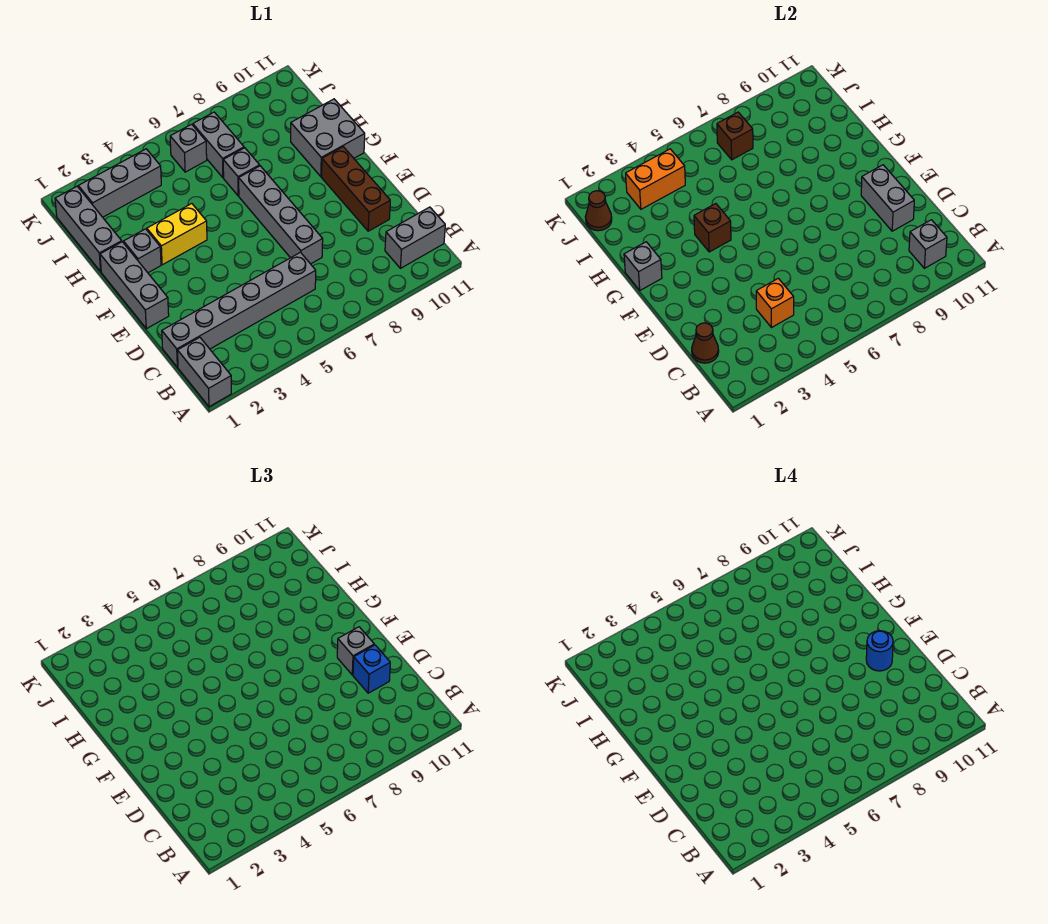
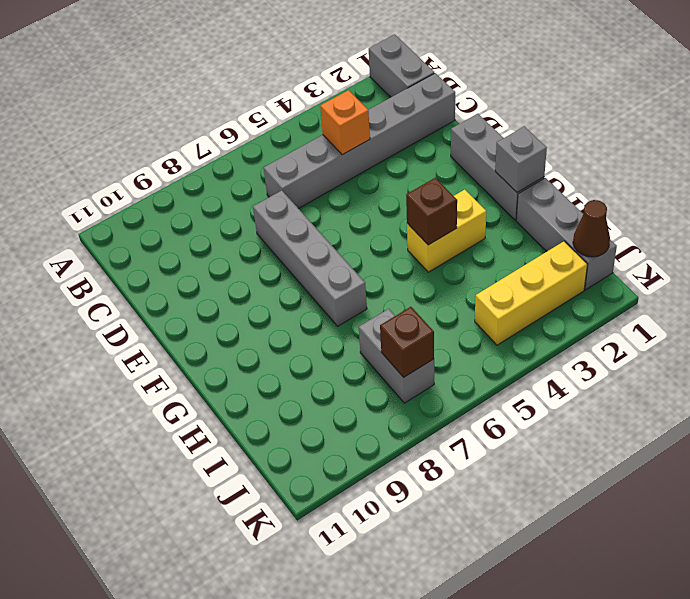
yellow brick J2:J4 level 1 -> grey brick J2:J4 level 1
none -> grey brick B10:B11 level 1
none -> brown brick D10:F10 level 1
none -> grey brick G2 level 1

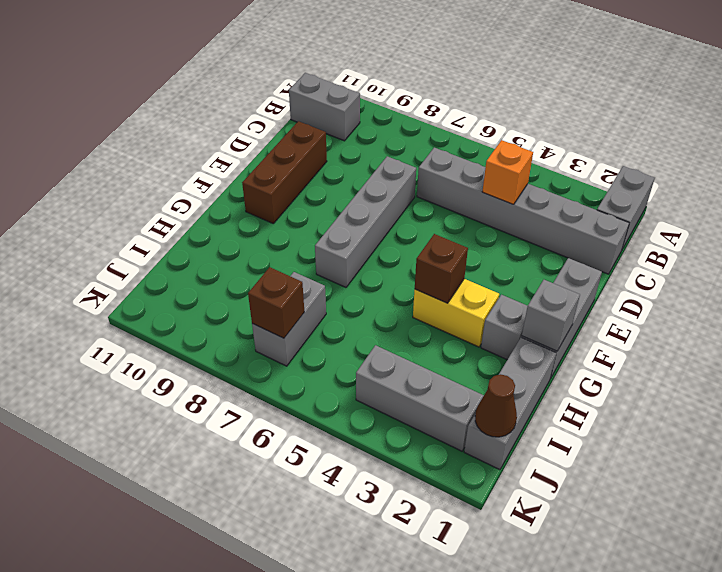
none -> grey brick G10:H11 level 1
none -> grey brick H7 level 1
none -> grey brick J6 level 1

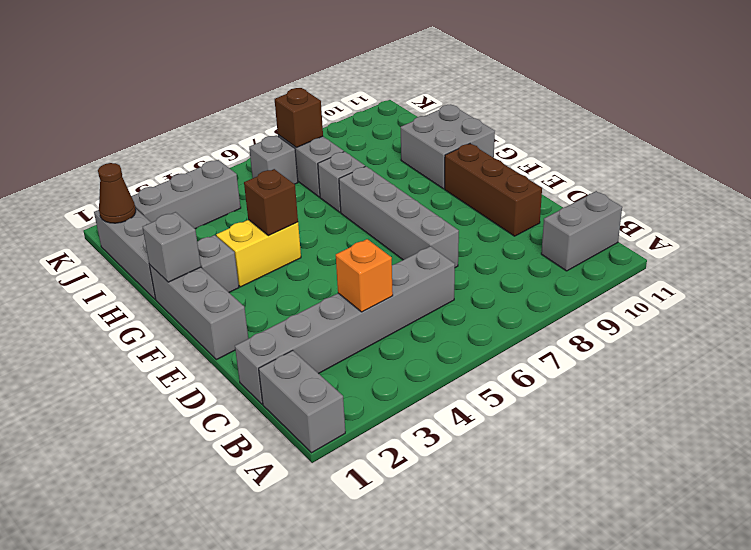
none -> grey brick B10 level 2
none -> brown cone C1 level 2
none -> grey brick D10:E10 level 2

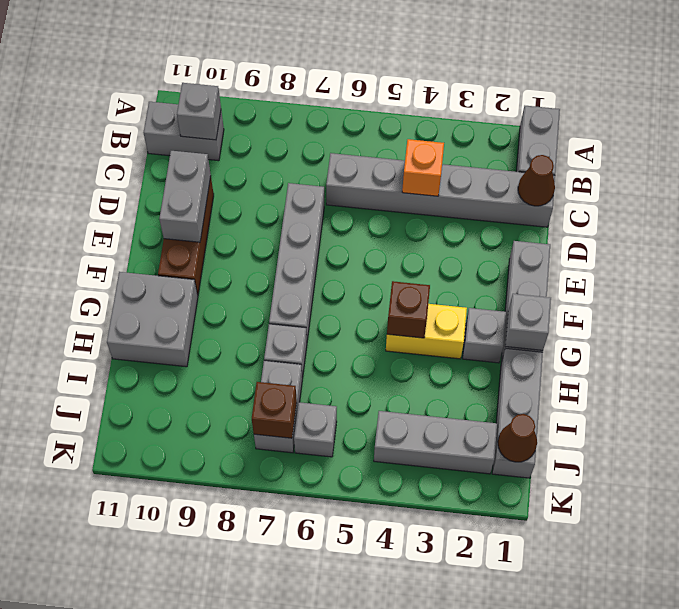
none -> orange brick J3:J4 level 2
none -> blue brick D10 level 3
none -> grey brick E10 level 3

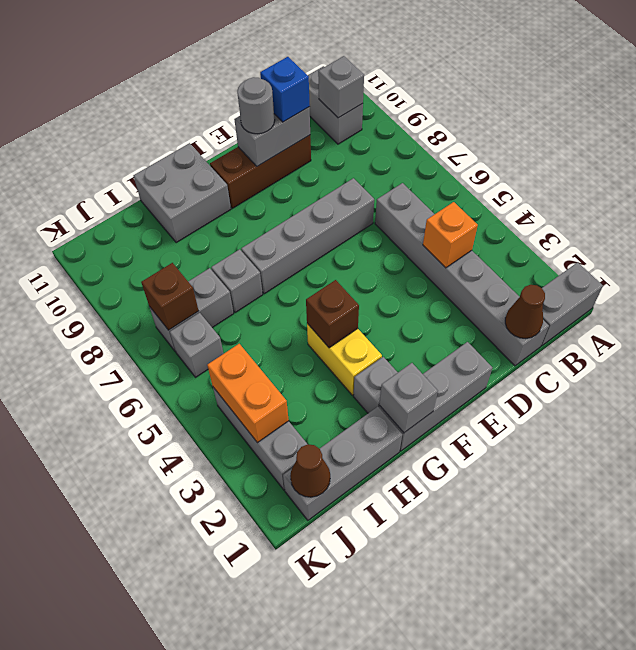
grey round brick E10 level 3 -> grey brick E10 level 3
none -> blue round brick E10 level 4

